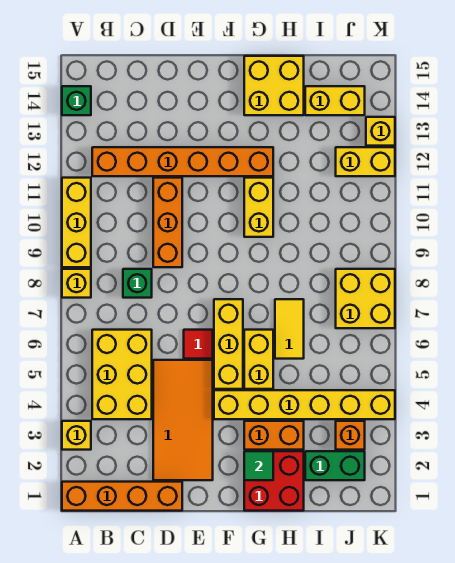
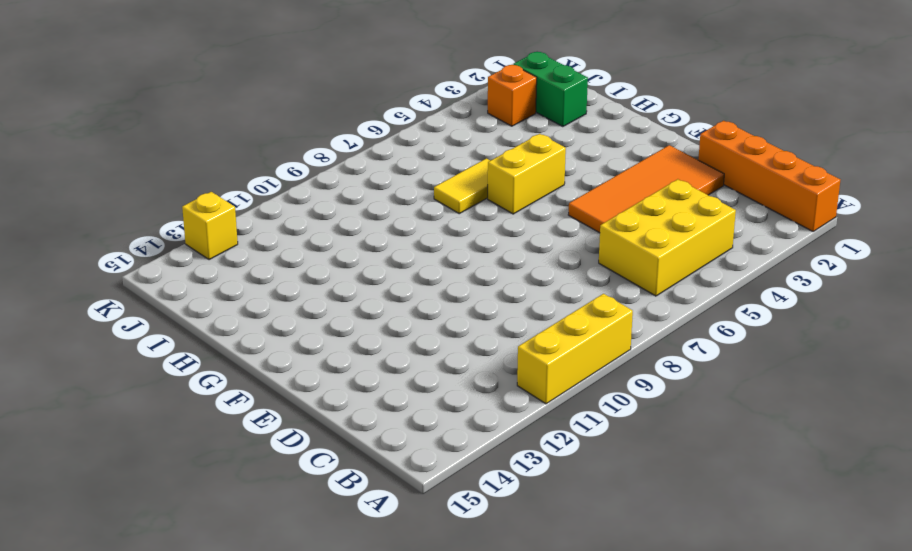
none -> yellow brick A3 level 1
none -> yellow brick A8 level 1
none -> green brick A14 level 1

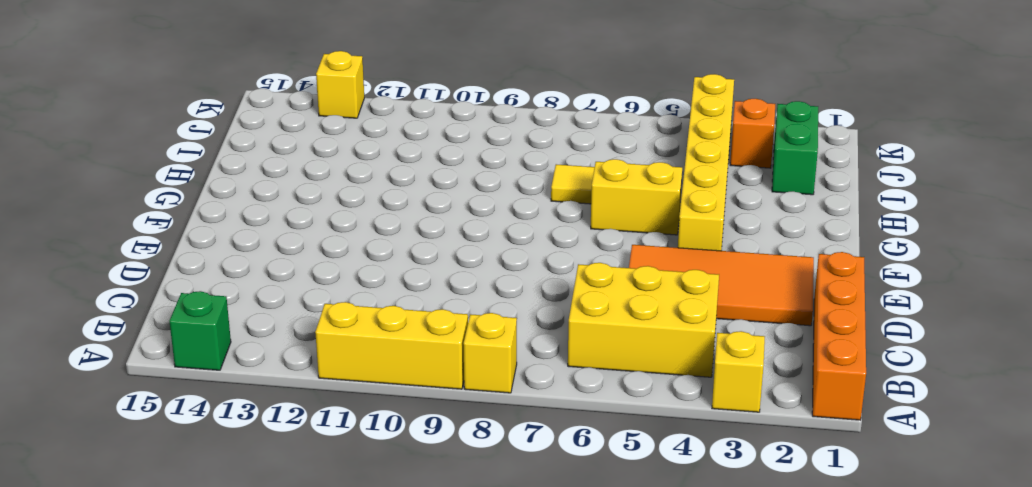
none -> orange brick B12:G12 level 1
none -> green brick C8 level 1
none -> orange brick D9:D11 level 1

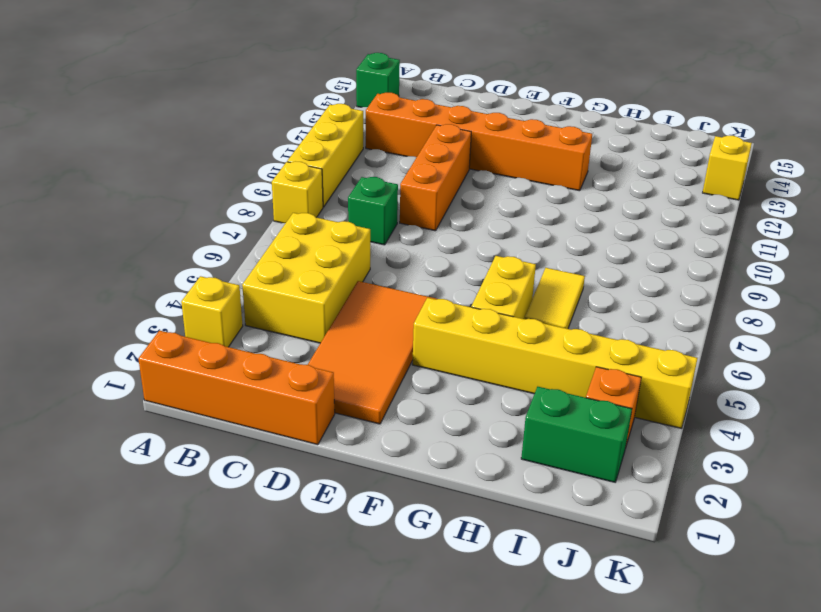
none -> red tile E6 level 1
none -> yellow brick F5:F7 level 1
none -> red brick G1:H2 level 1

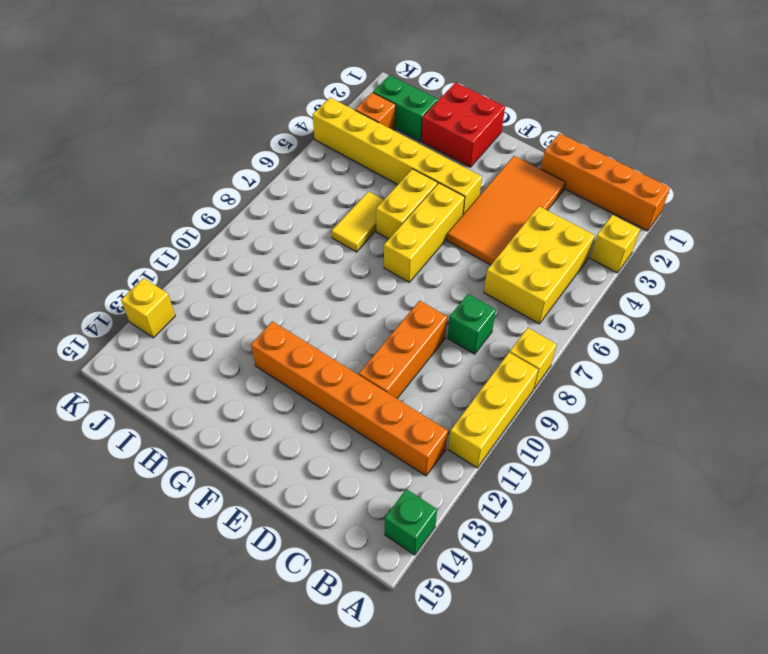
none -> red tile E6 level 1
none -> orange brick G3:H3 level 1
none -> yellow brick G10:G11 level 1

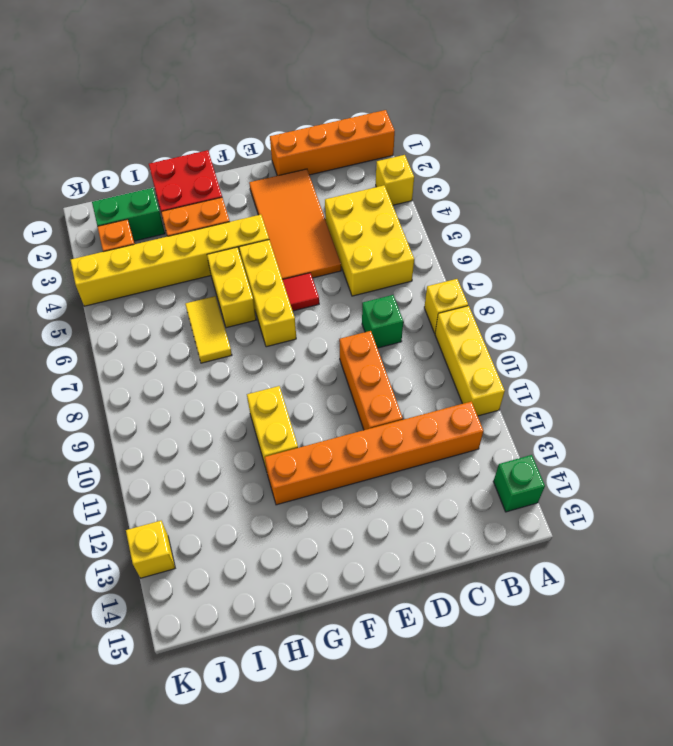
none -> yellow brick G14:H15 level 1
none -> yellow brick I14:J14 level 1
none -> yellow brick J7:K8 level 1

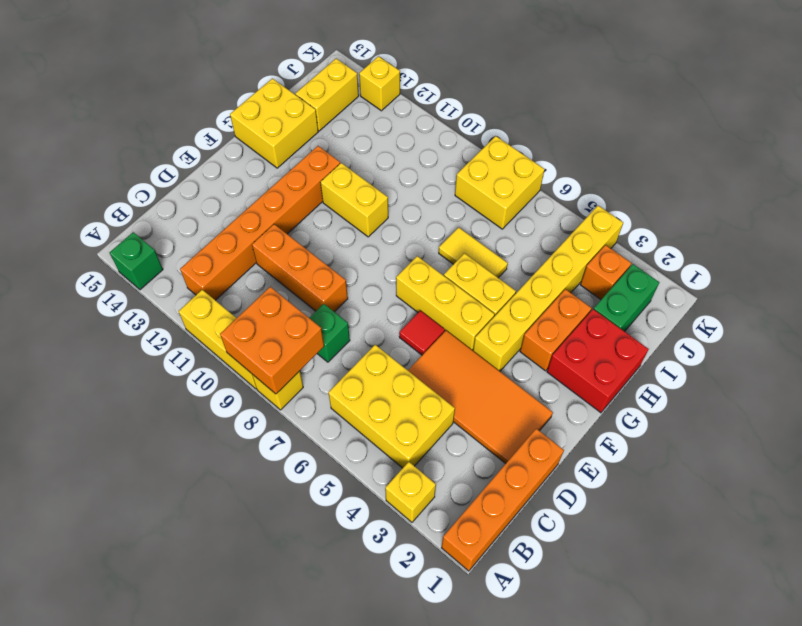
orange brick A8:B9 level 2 -> none
none -> yellow brick J12:K12 level 1
none -> green tile G2 level 2

